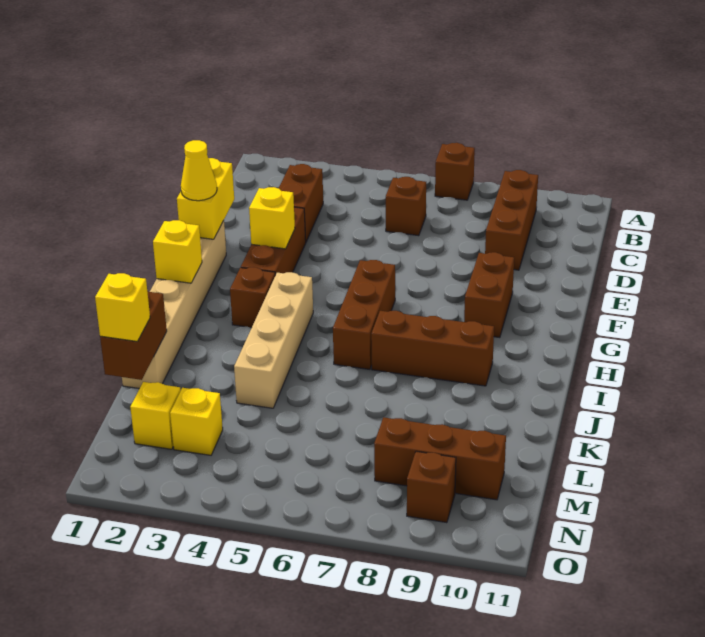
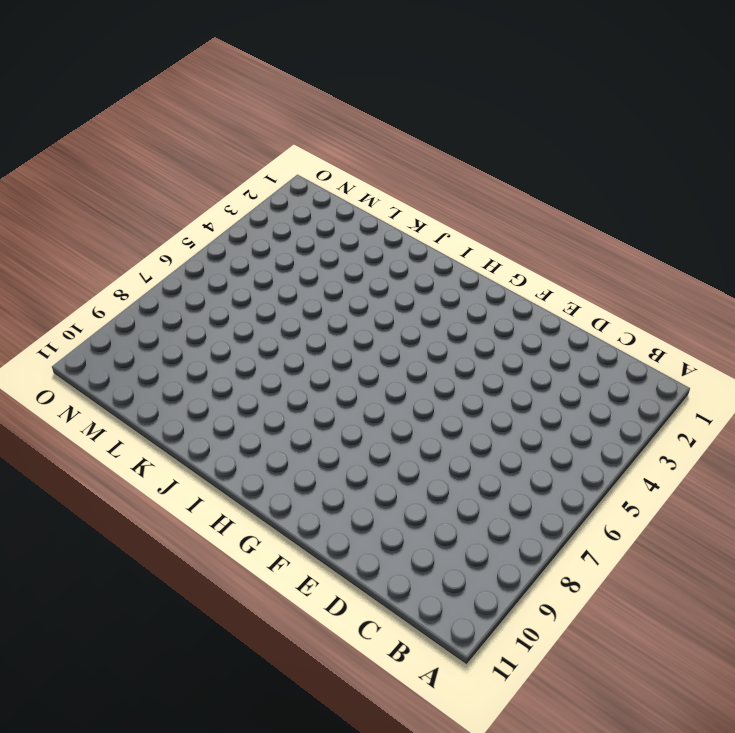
none -> brown brick A7 level 1
none -> brown brick B9:D9 level 1
none -> brown brick C3:D3 level 1

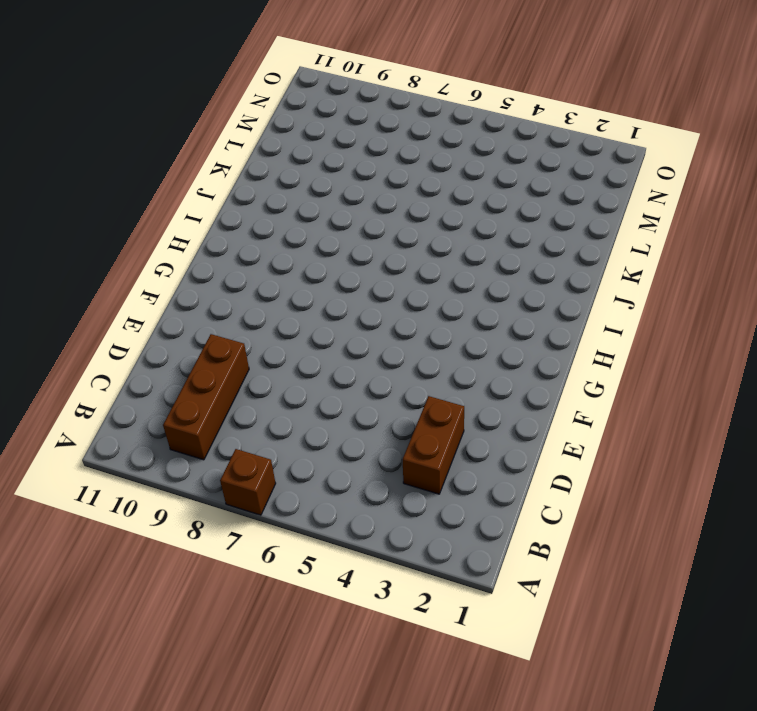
none -> brown brick C6 level 1
none -> brown brick E3:G3 level 1
none -> tan brick F1:K1 level 1

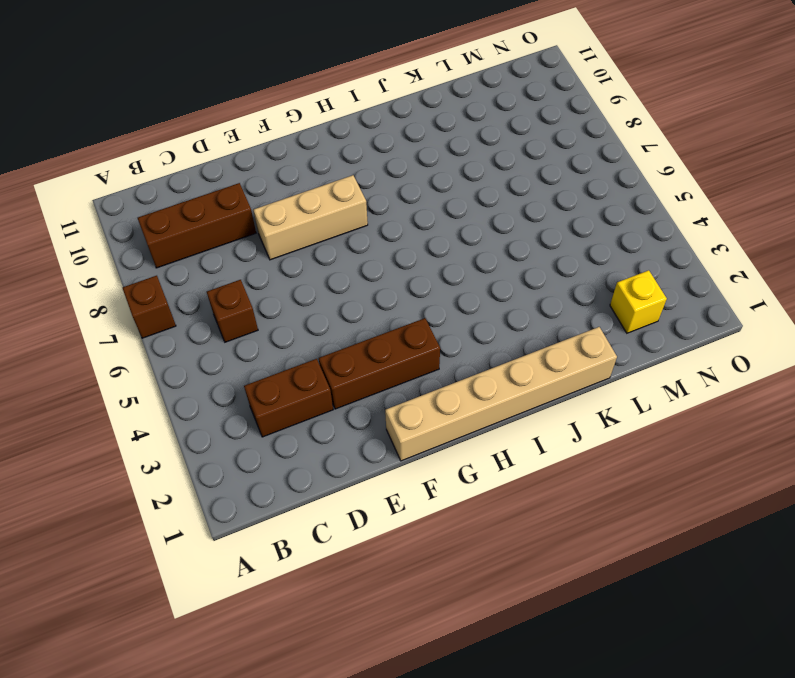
tan brick E8:G8 level 1 -> none
none -> brown brick F9:G9 level 1
none -> brown brick G6:I6 level 1
none -> brown brick H3 level 1

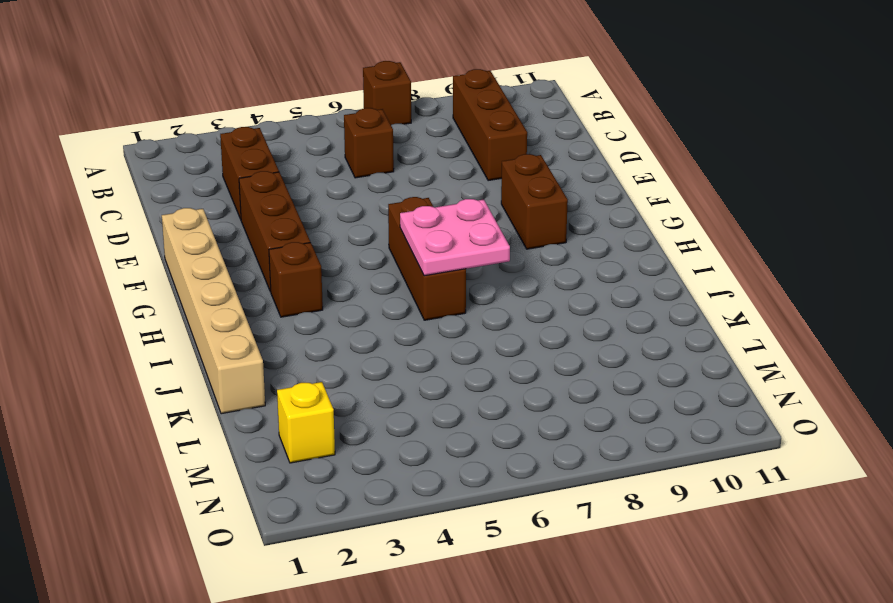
pink plate H6:I7 level 2 -> none
none -> tan brick H4:K4 level 1
none -> brown brick I7:I9 level 1
none -> yellow brick M3 level 1

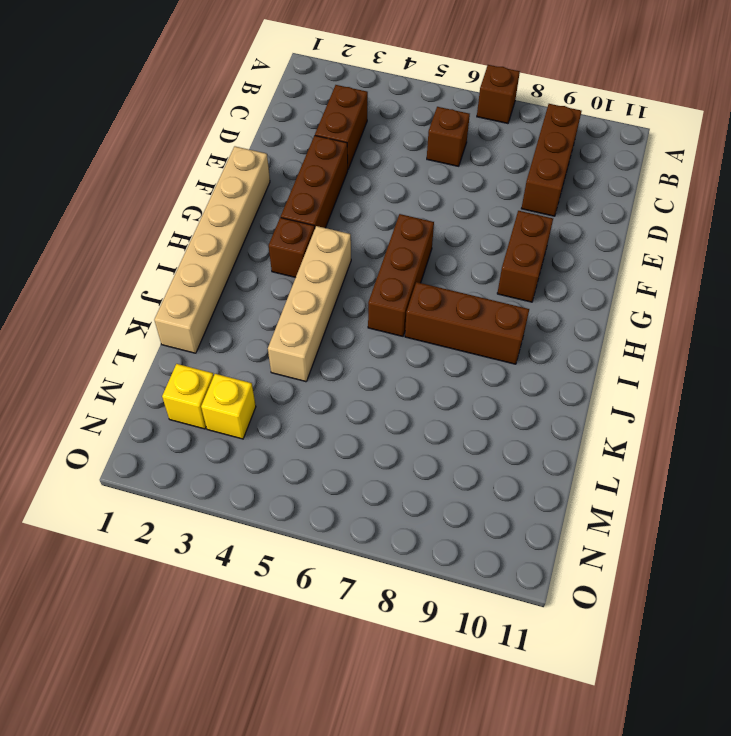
none -> brown brick M8:M10 level 1
none -> brown brick N9 level 1
none -> yellow brick E1:F1 level 2

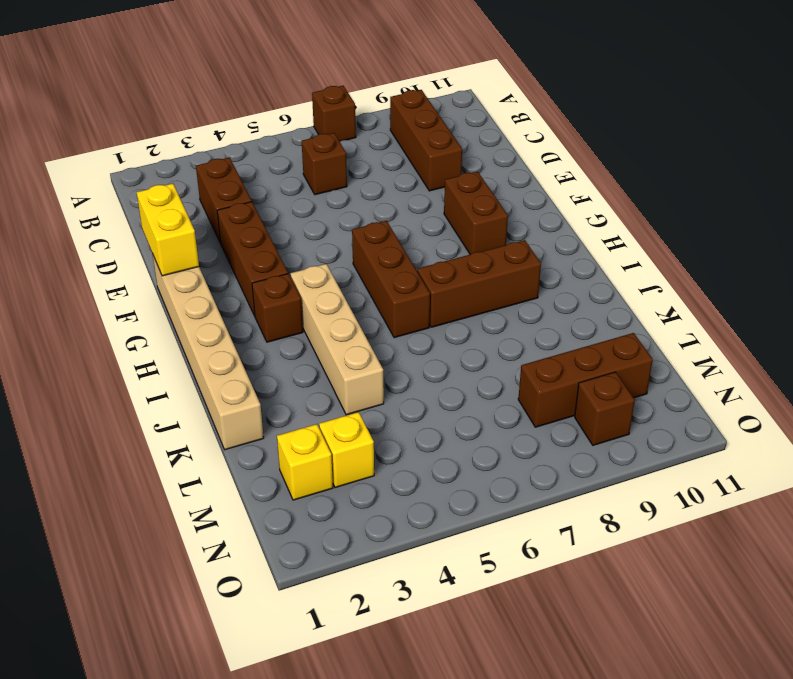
none -> yellow brick F3 level 2
none -> yellow brick H1 level 2
none -> brown brick K1:L1 level 2

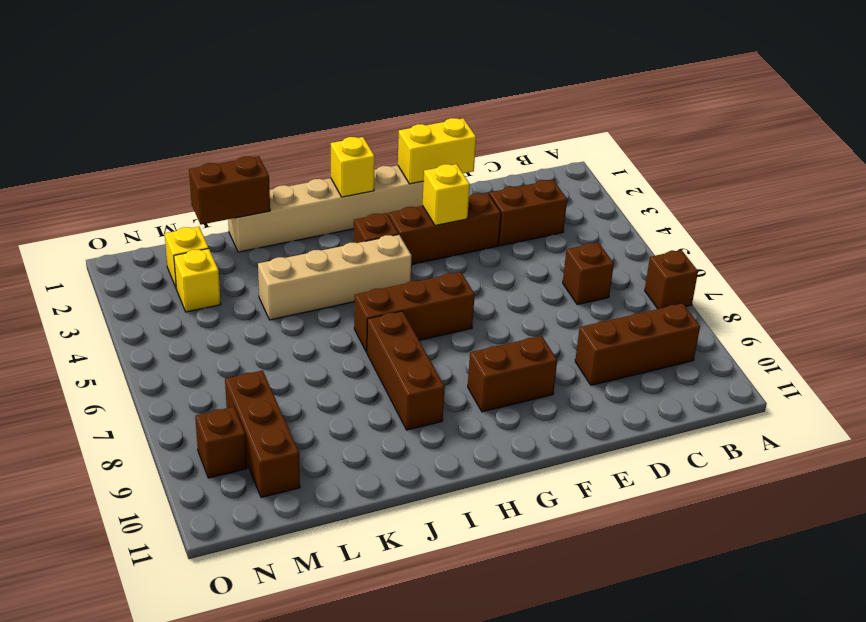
none -> yellow cone F1 level 3
none -> yellow brick L1 level 3

